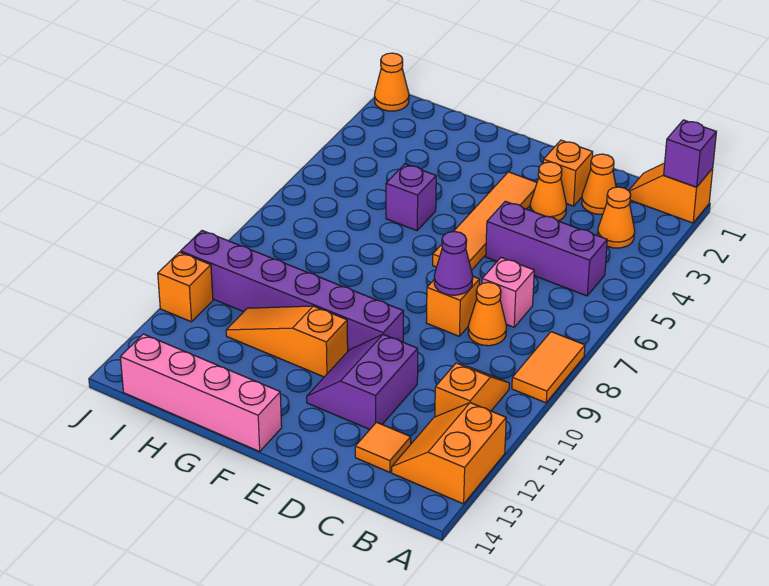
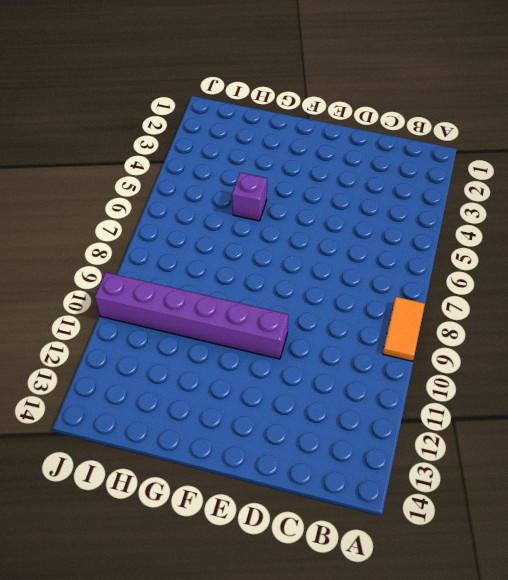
none -> orange slope A1:B1 level 1 top A
none -> orange slope A12:B13 level 1 top A
none -> orange cone B3 level 1

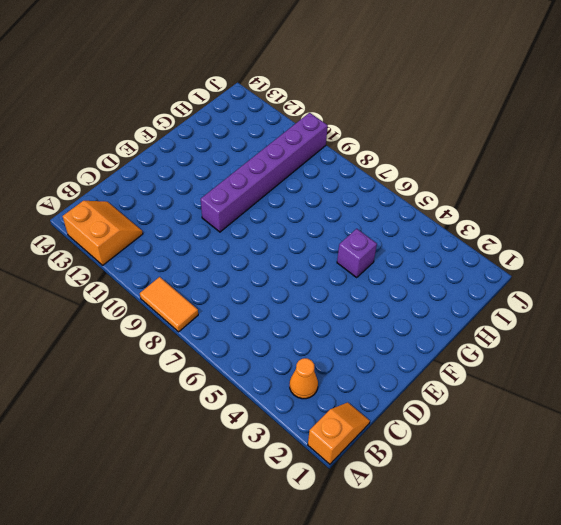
none -> purple brick B5:D5 level 1
none -> orange slope B10:B11 level 1 top 11
none -> orange cone C2 level 1

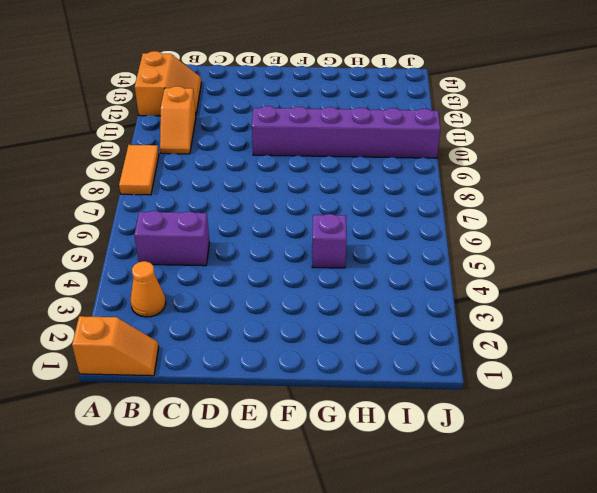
purple brick B5:C5 level 1 -> purple brick B5:D5 level 1
none -> orange cone C2 level 1
none -> pink brick C7 level 1
none -> orange cone C8 level 1

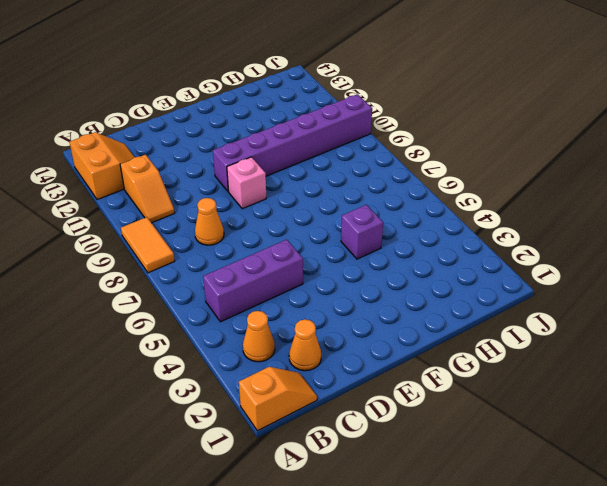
pink brick E9 level 1 -> pink brick C7 level 1
none -> orange tile C13 level 1
none -> orange brick D2 level 1
none -> orange cone D3 level 1

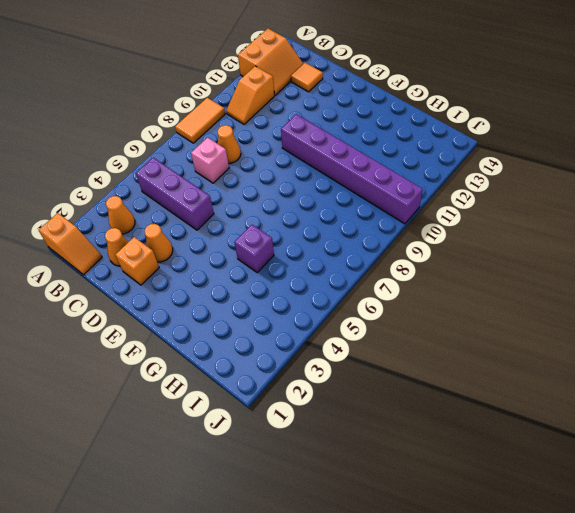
none -> orange brick D8 level 1
none -> purple slope D11:E12 level 1 top D
none -> orange tile E3:E6 level 1

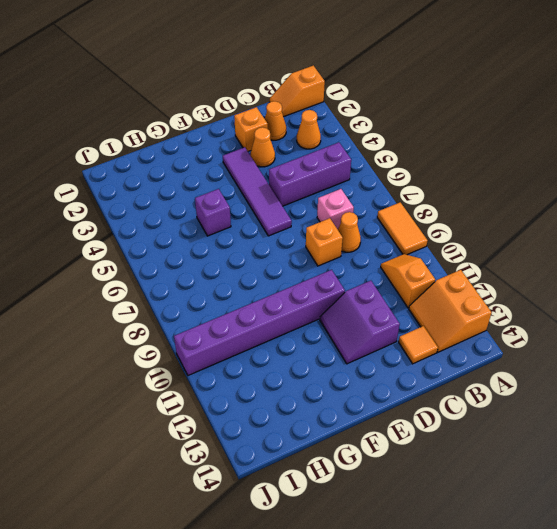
purple tile E3:E6 level 1 -> orange tile E3:E6 level 1
none -> orange slope F11:H11 level 1 top F
none -> pink brick F14:I14 level 1
none -> orange cone J1 level 1

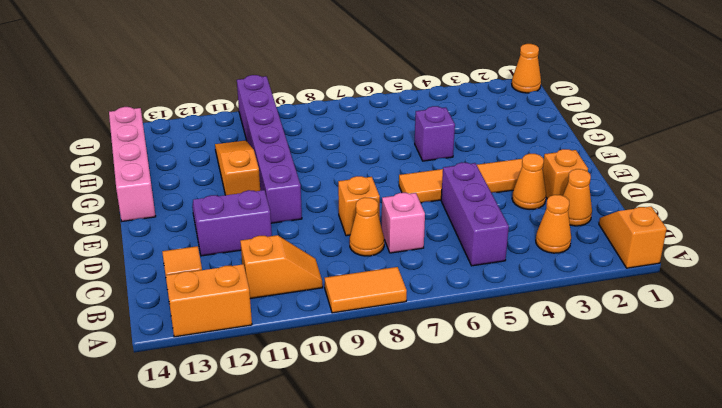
none -> orange brick J11 level 1
none -> purple brick A1 level 2
none -> purple cone D8 level 2

